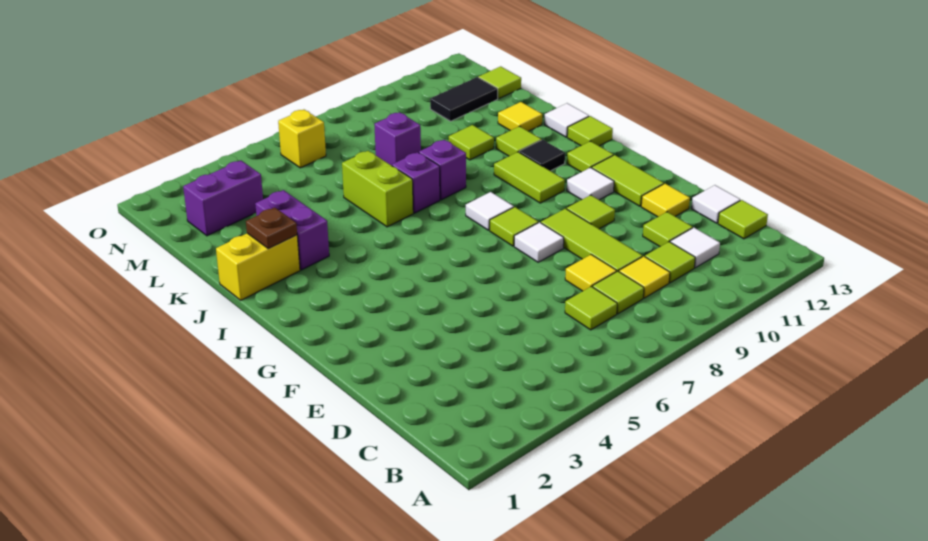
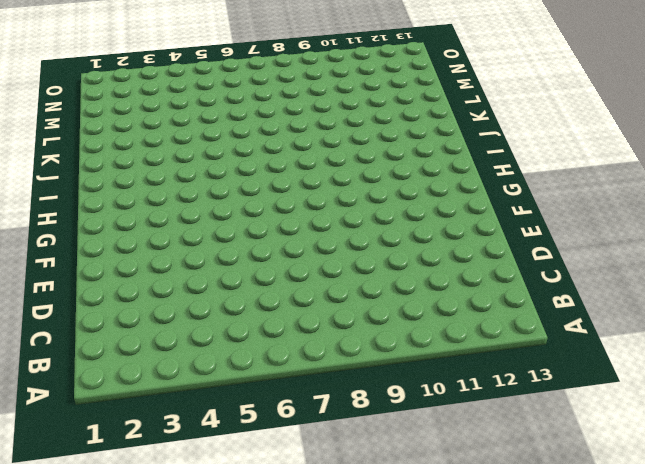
none -> lime tile C7 level 1
none -> lime tile C8 level 1
none -> yellow tile C9 level 1
none -> lime tile C10 level 1

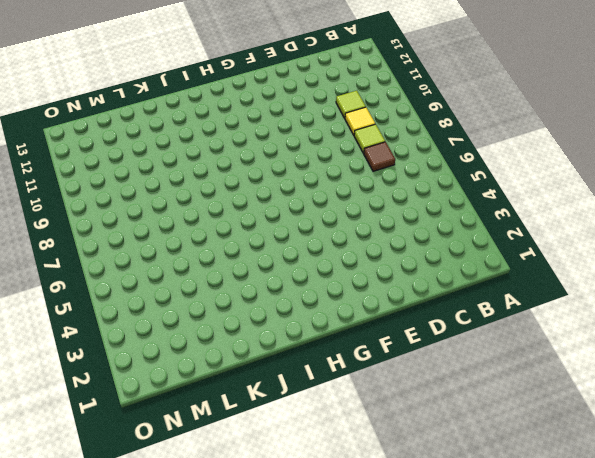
brown tile C7 level 1 -> lime tile C7 level 1
none -> white tile C11 level 1
none -> lime tile C13 level 1
none -> yellow tile D8 level 1
none -> lime tile D9:F9 level 1

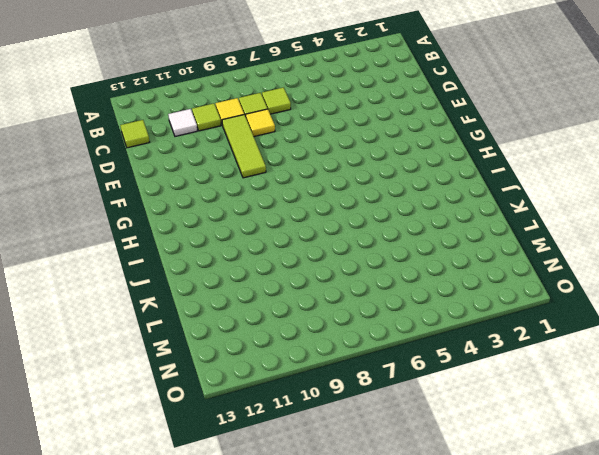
none -> lime tile D11 level 1
none -> white tile D13 level 1
none -> yellow tile E12 level 1
none -> white tile F8 level 1

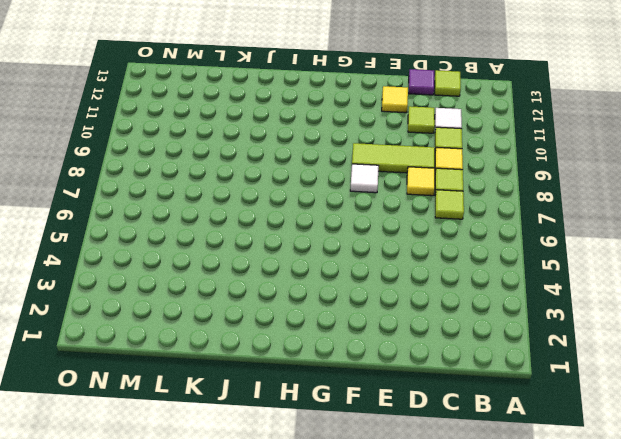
purple tile D13 level 1 -> white tile D13 level 1
none -> lime tile F10 level 1
none -> lime tile F12:G12 level 1
none -> lime tile G8 level 1
none -> white tile G11 level 1

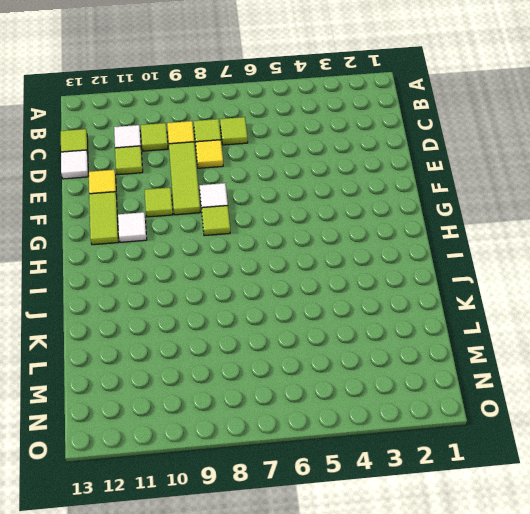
none -> white tile H8 level 1
none -> lime tile H10:I10 level 1
none -> lime tile H12 level 1
none -> black tile I11 level 1

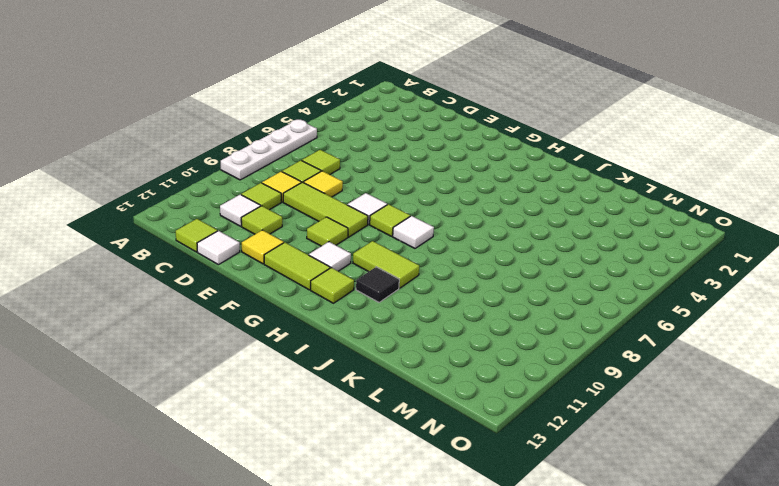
white plate A6:A9 level 1 -> none
none -> lime tile I13 level 1
none -> yellow brick J1:J2 level 1
none -> purple brick J3:K3 level 1
none -> lime brick J6:K6 level 1

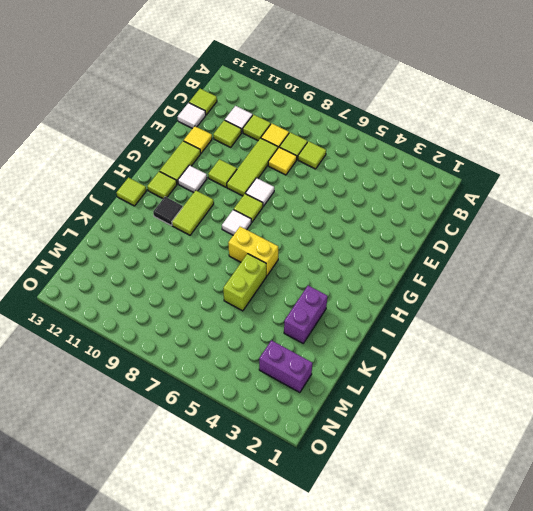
yellow brick I6:I7 level 1 -> yellow brick J1:J2 level 1
none -> purple brick J7 level 1
none -> purple brick J8 level 1
none -> lime tile J11 level 1
none -> white tile J13 level 1

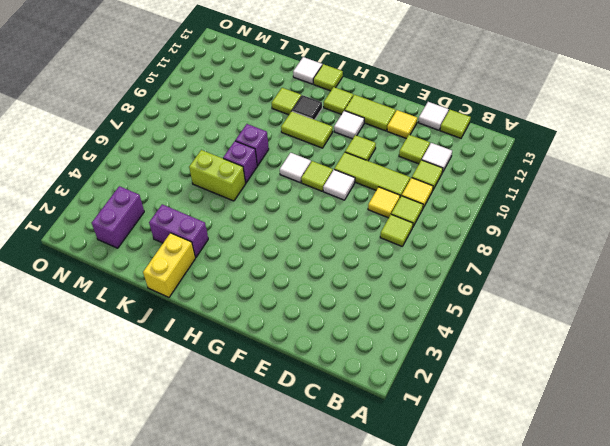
none -> lime tile K10 level 1
none -> yellow tile K12 level 1
none -> purple brick L8 level 1
none -> black tile M11:M12 level 1

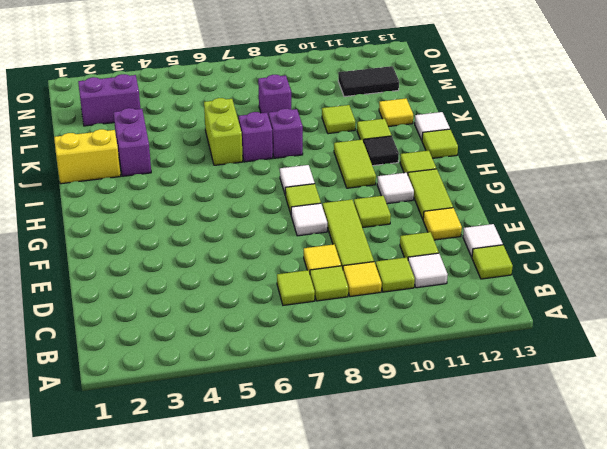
none -> lime tile M13 level 1
none -> yellow brick N6 level 1
none -> brown plate J2 level 2

